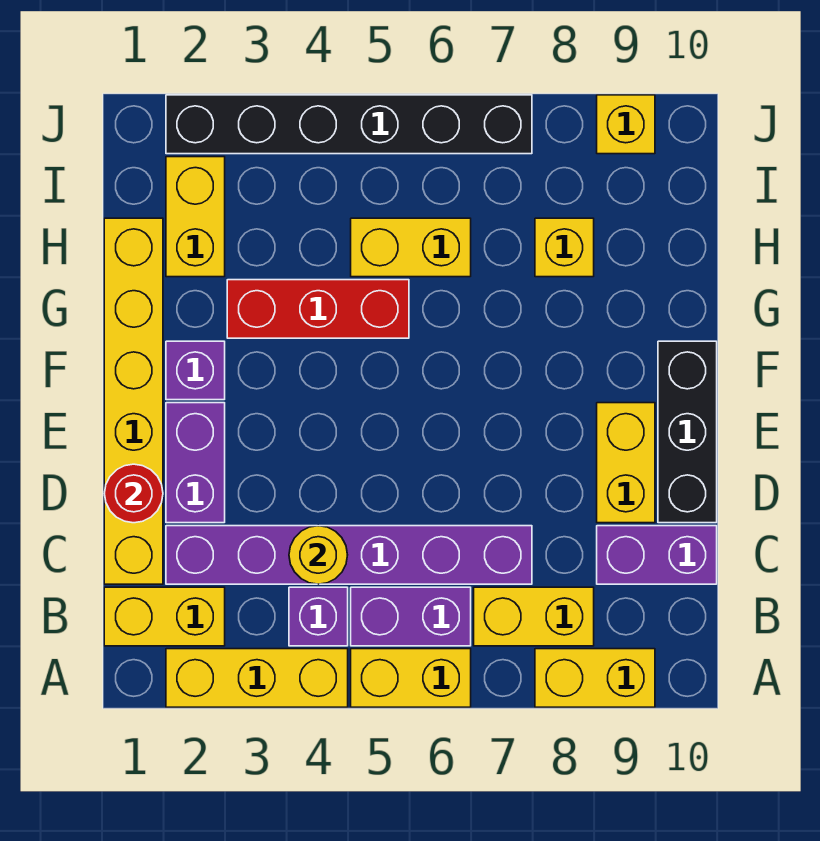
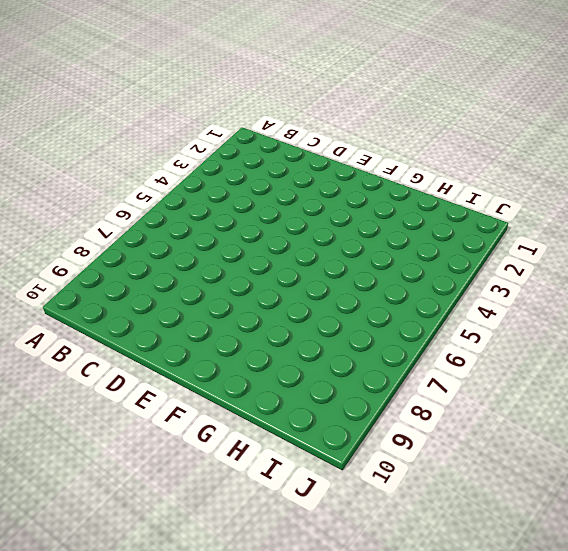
none -> yellow brick A2:A4 level 1
none -> yellow brick A5:A6 level 1
none -> yellow brick A8:A9 level 1

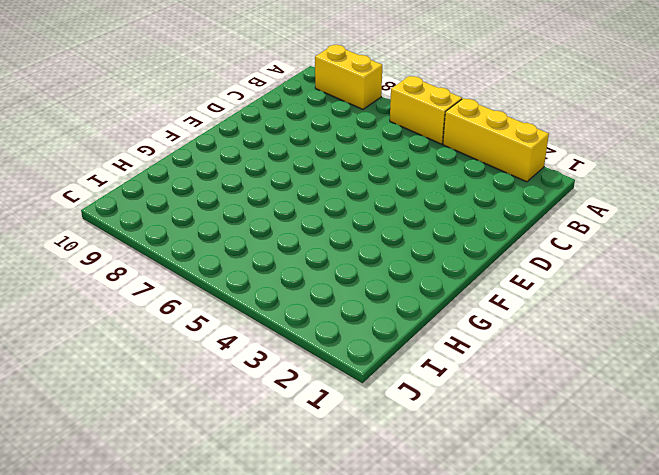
none -> yellow brick B1:B2 level 1
none -> purple brick B4 level 1
none -> purple brick B5:B6 level 1

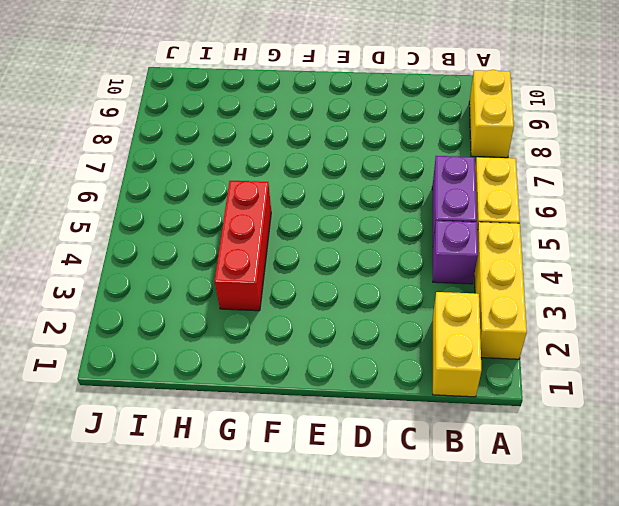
none -> yellow brick B7:B8 level 1
none -> yellow brick C1:H1 level 1
none -> purple brick C2:C7 level 1

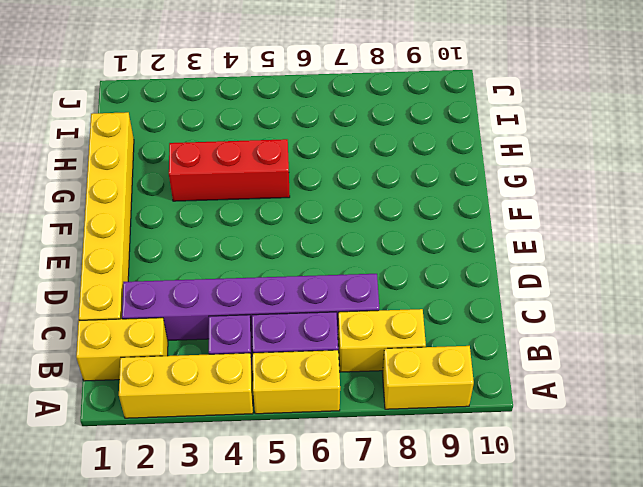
none -> purple brick C9:C10 level 1
none -> purple brick D2:E2 level 1
none -> yellow brick D9:E9 level 1

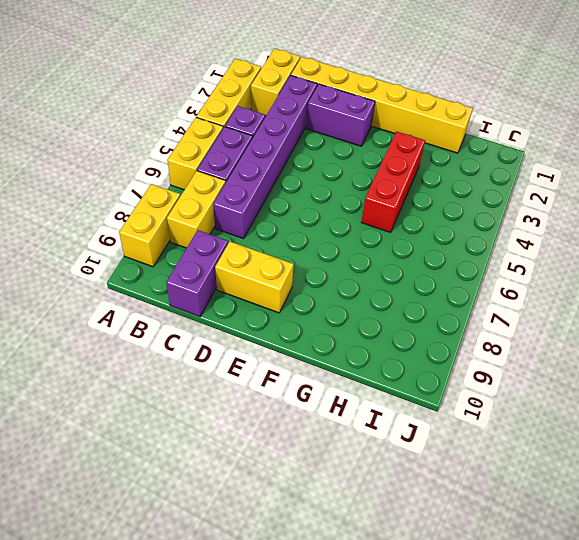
none -> black brick D10:F10 level 1
none -> purple brick F2 level 1
none -> yellow brick H2:I2 level 1

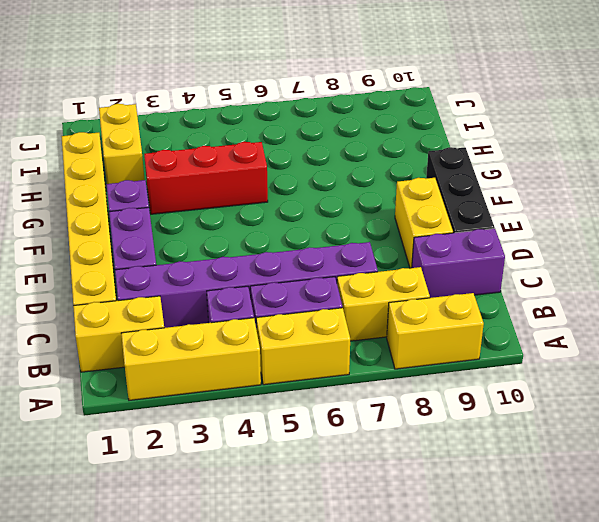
none -> yellow brick H5:H6 level 1
none -> yellow brick H8 level 1
none -> black brick J2:J7 level 1

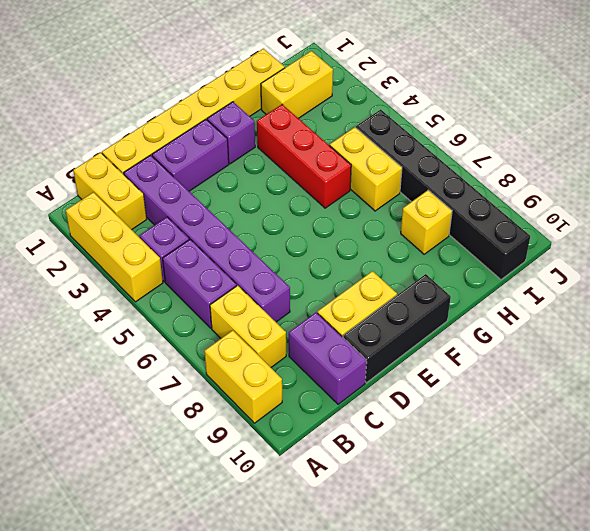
black brick I5:I10 level 1 -> black brick J2:J7 level 1
none -> yellow brick A5:A6 level 1
none -> yellow brick J9 level 1
none -> yellow round brick C4 level 2

